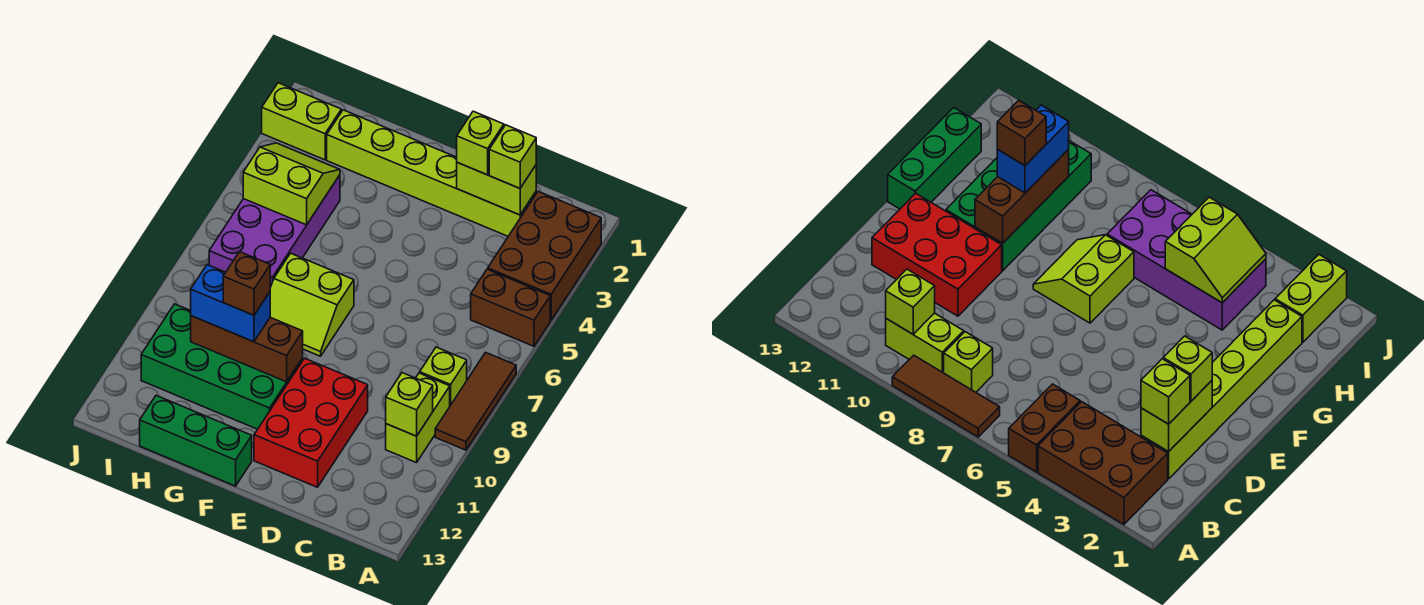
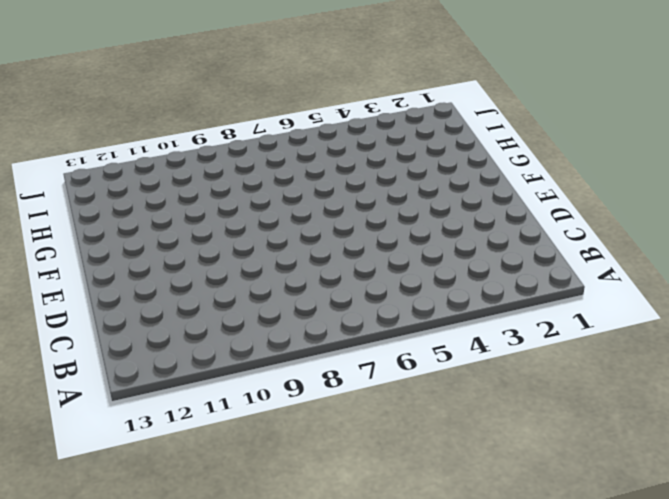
none -> brown brick A2:B4 level 1
none -> brown brick A5:B5 level 1
none -> brown tile A7:A9 level 1

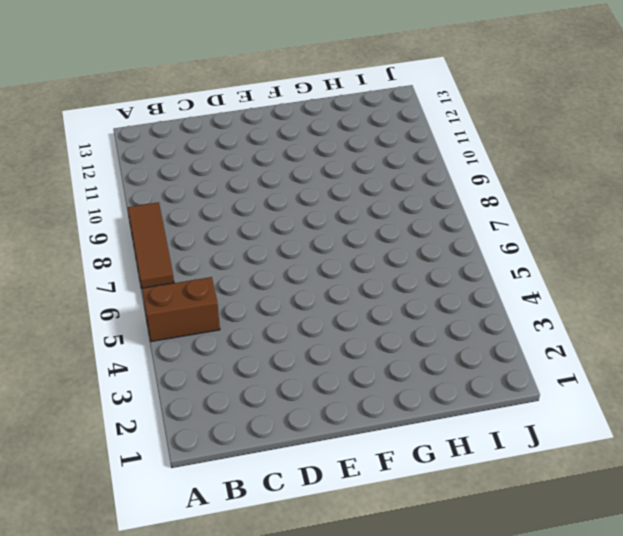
none -> brown brick A2:B4 level 1
none -> lime brick B8 level 1
none -> lime brick B9:B10 level 1

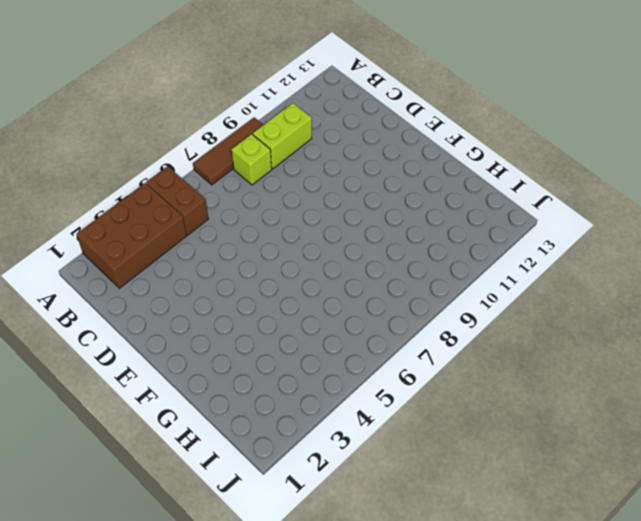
none -> lime brick C2:H2 level 1
none -> red brick D10:E12 level 1
none -> lime slope F7:G8 level 1 top 7

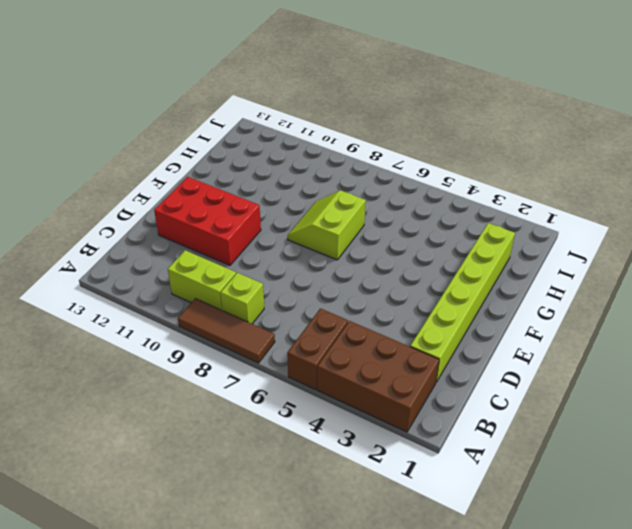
none -> green brick F10:I11 level 1
none -> green brick F13:H13 level 1
none -> purple brick H4:I7 level 1

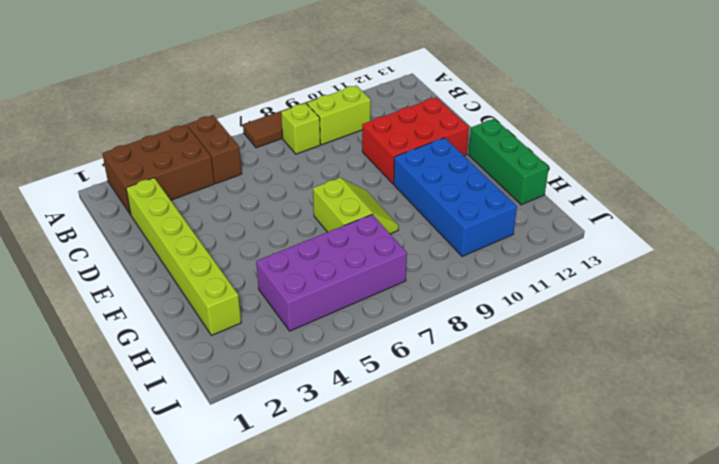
blue brick F10:I11 level 1 -> green brick F10:I11 level 1
none -> lime brick I2:J2 level 1
none -> lime brick B10 level 2
none -> lime brick C2:D2 level 2

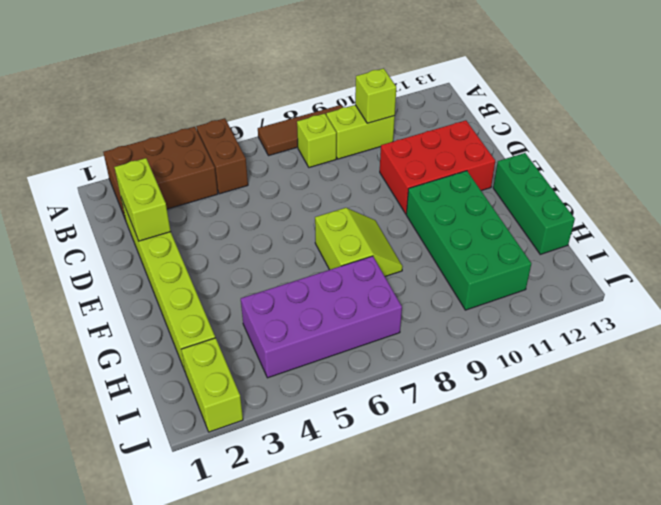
none -> brown brick F10:H10 level 2
none -> lime slope H4:I5 level 2 top 5
none -> lime brick C2 level 3

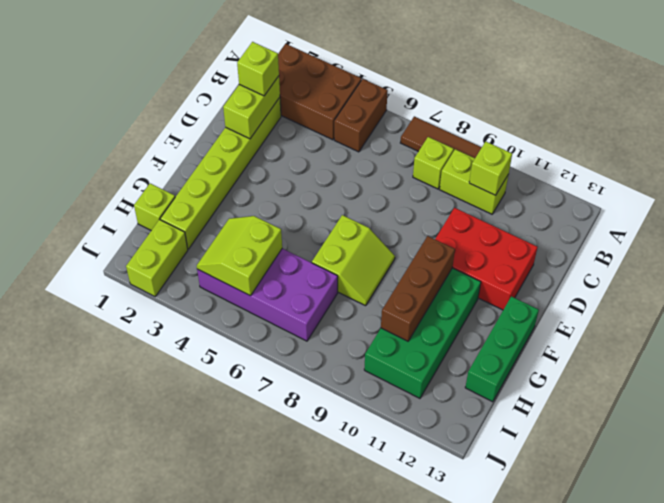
lime brick H1 level 1 -> lime brick D2 level 3
none -> blue brick G10:H10 level 3
none -> brown brick G10 level 4

